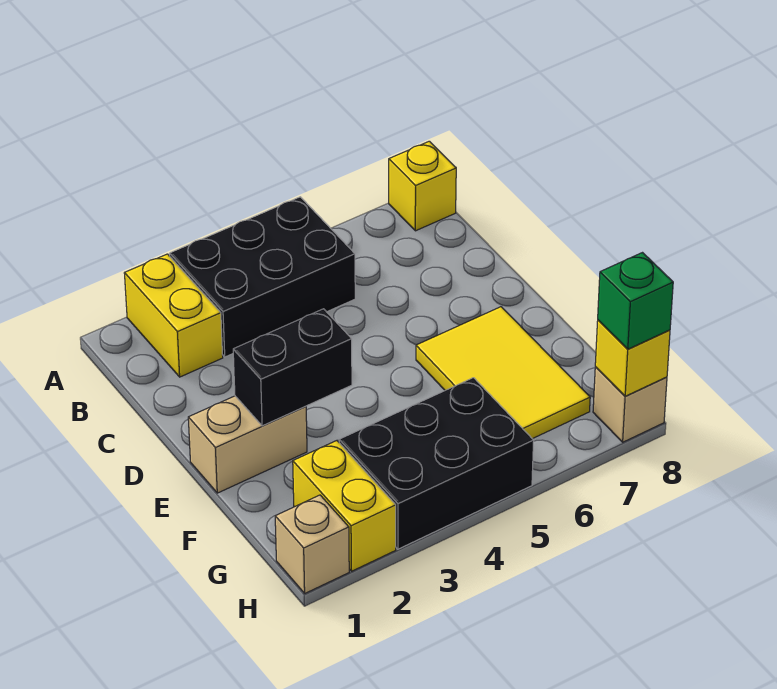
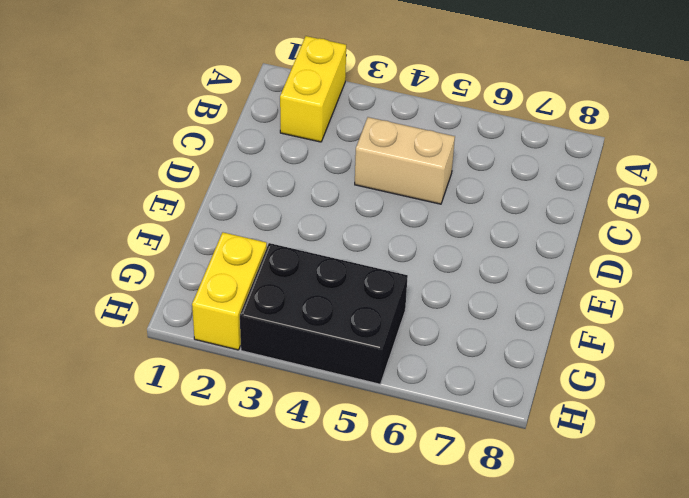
tan brick C4:C5 level 1 -> tan brick E1:E2 level 1
none -> black brick A3:B5 level 1
none -> yellow brick A8 level 1
none -> yellow tile E6:G7 level 1

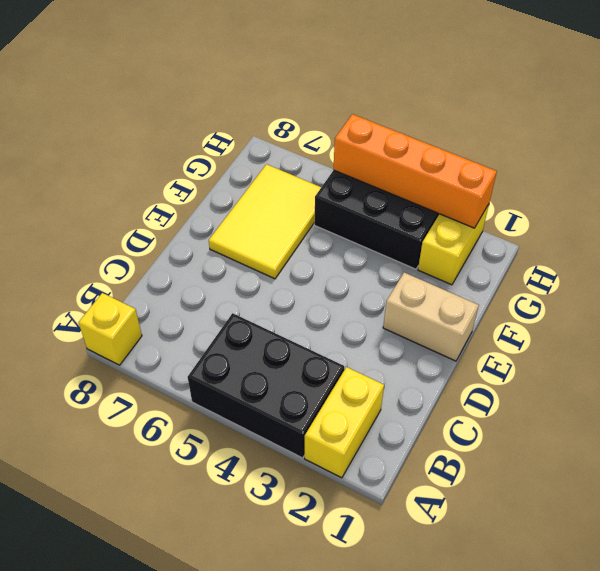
orange brick H2:H5 level 2 -> none
none -> tan brick H1 level 1
none -> tan brick H8 level 1
none -> black brick E2:E3 level 2

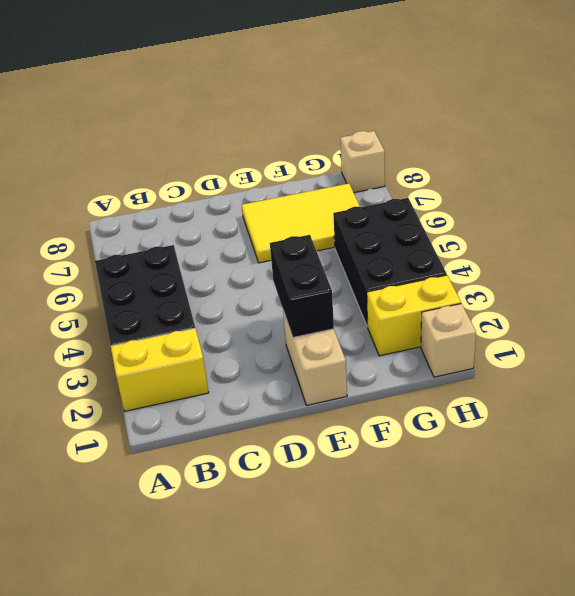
none -> yellow brick A8 level 1
none -> yellow brick H8 level 2
none -> green brick H8 level 3

